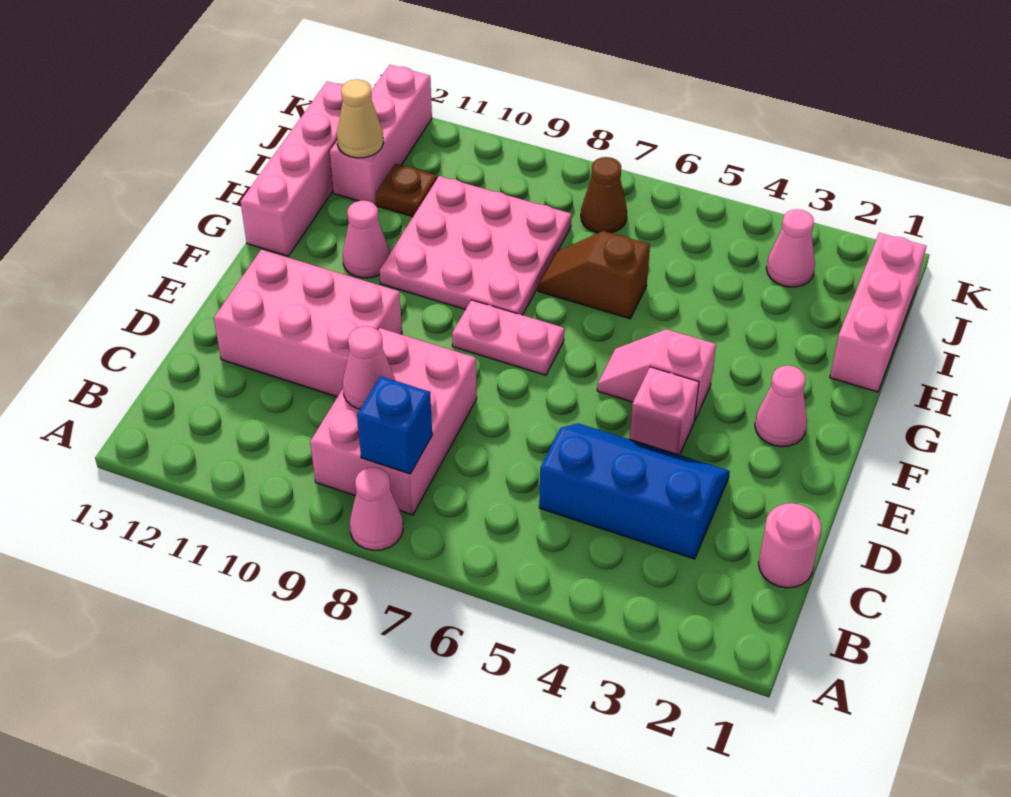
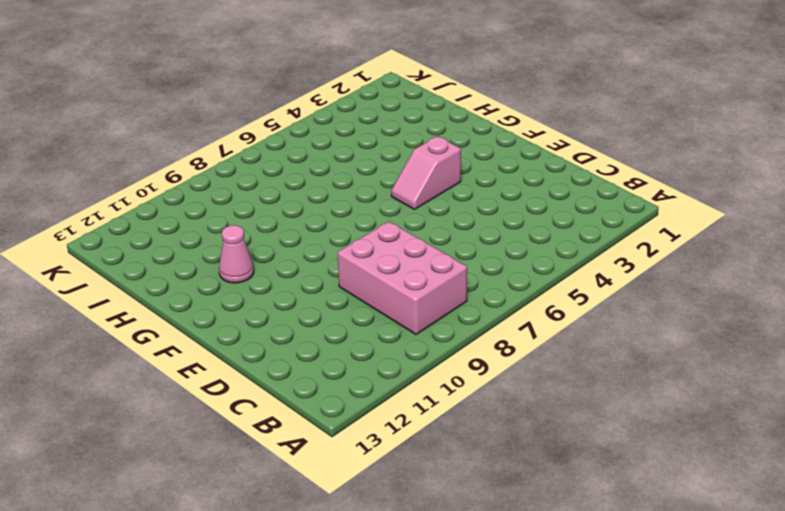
none -> pink cone A8 level 1
none -> pink round brick C1 level 1
none -> blue slope C3:D5 level 1 top C

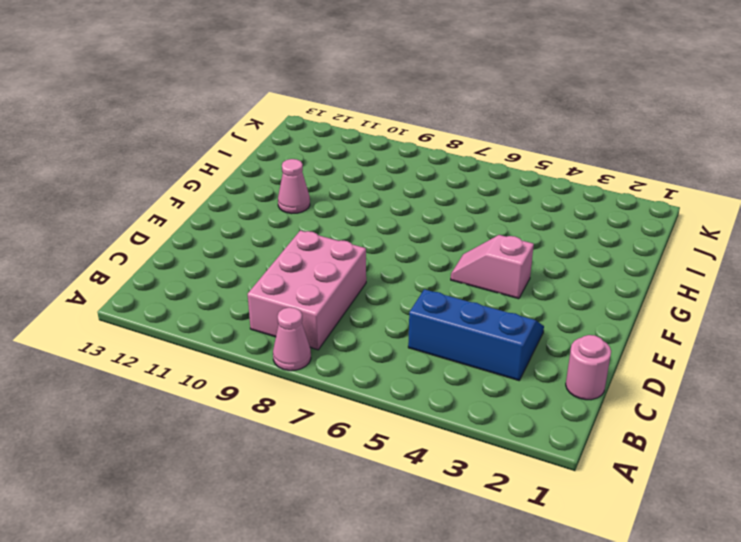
none -> pink brick D10:E12 level 1
none -> pink brick E4 level 1
none -> pink cone F2 level 1

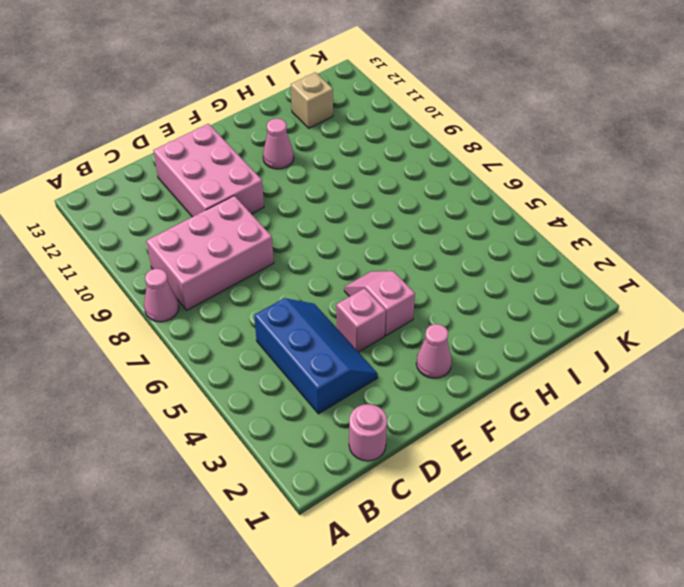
tan brick I12 level 1 -> pink brick I12:K12 level 1
none -> pink plate F7:F8 level 1
none -> pink plate G8:I10 level 1
none -> pink brick G13:J13 level 1

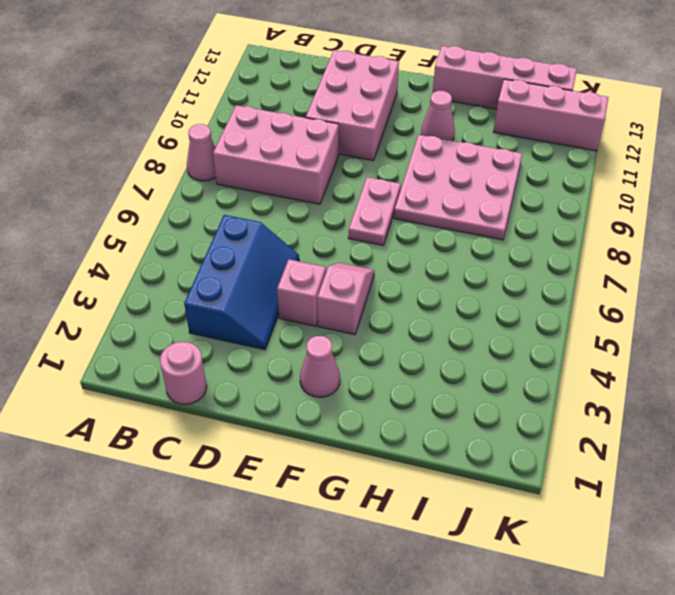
none -> pink brick H1:J1 level 1
none -> brown slope H6:H7 level 1 top 6
none -> brown plate I11 level 1

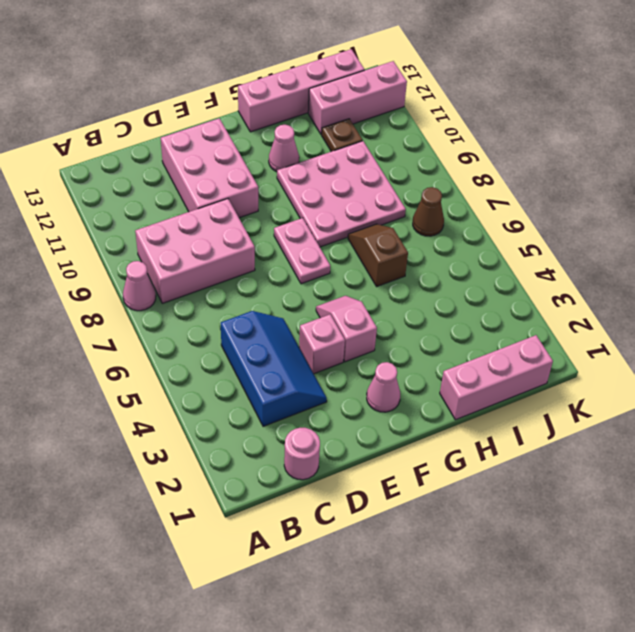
none -> pink cone J3 level 1
none -> blue brick B8 level 2
none -> pink cone C9 level 2

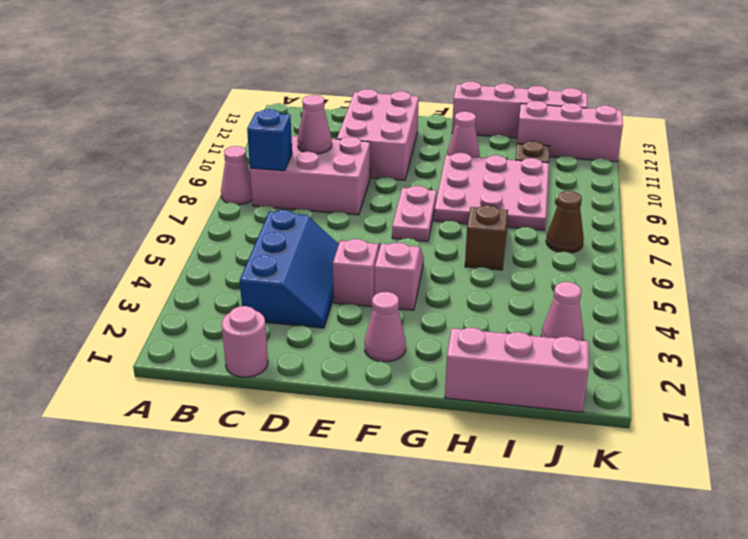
none -> tan cone I12 level 2

